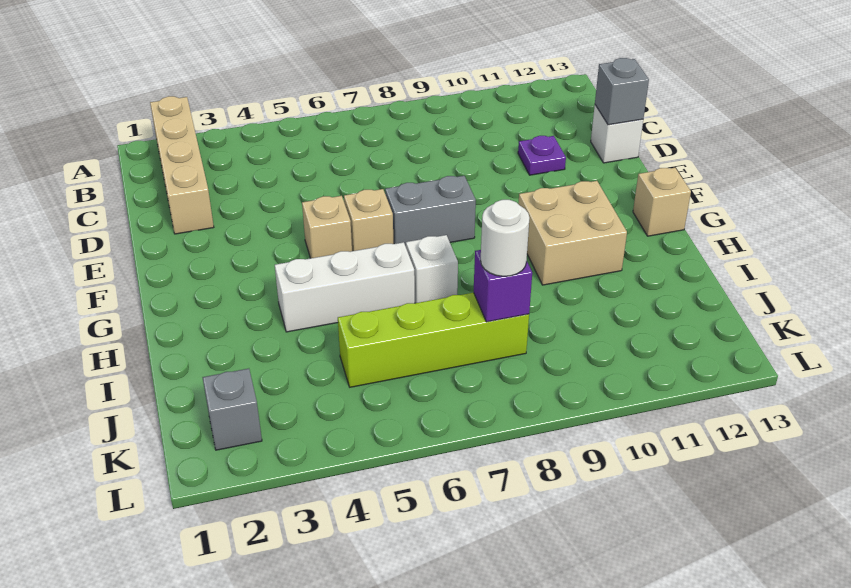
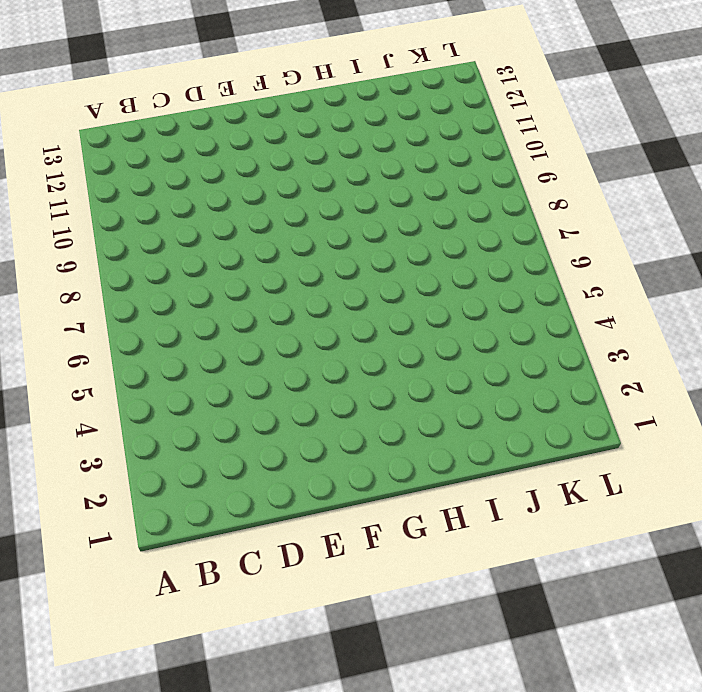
none -> tan brick A2:D2 level 1
none -> purple plate D11 level 1
none -> white brick D13 level 1

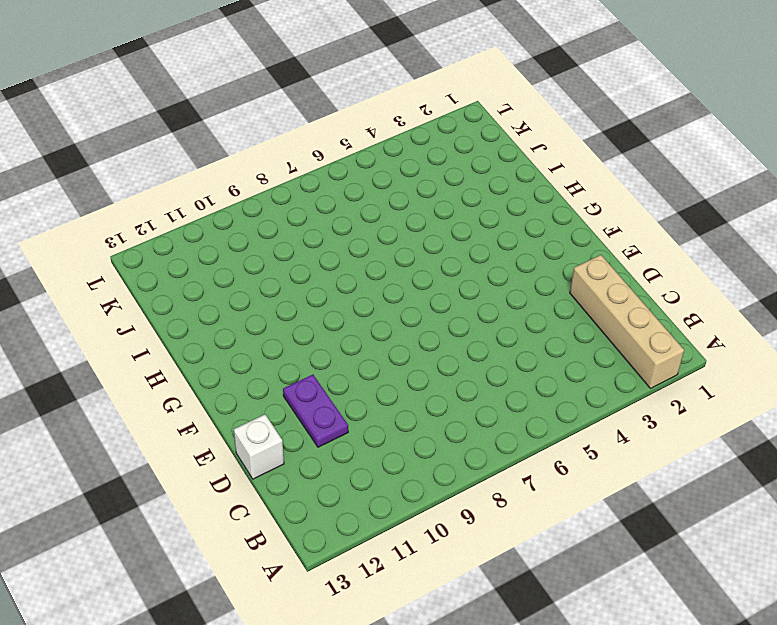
purple plate D11:E11 level 1 -> purple plate D11 level 1
none -> tan brick F5 level 1
none -> tan brick F6 level 1
none -> grey brick F7:F8 level 1

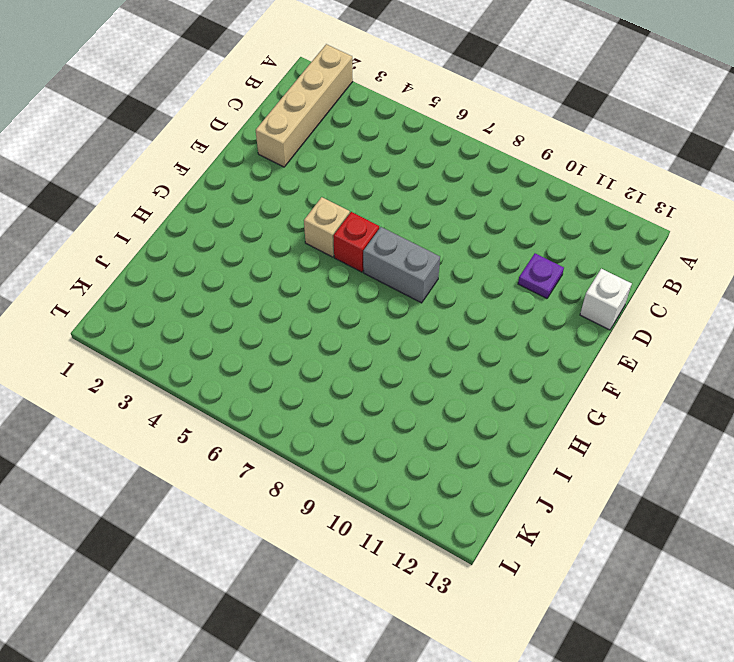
red brick F6 level 1 -> tan brick F6 level 1
none -> tan brick G10:H11 level 1
none -> tan brick G13 level 1
none -> white brick H4:H6 level 1

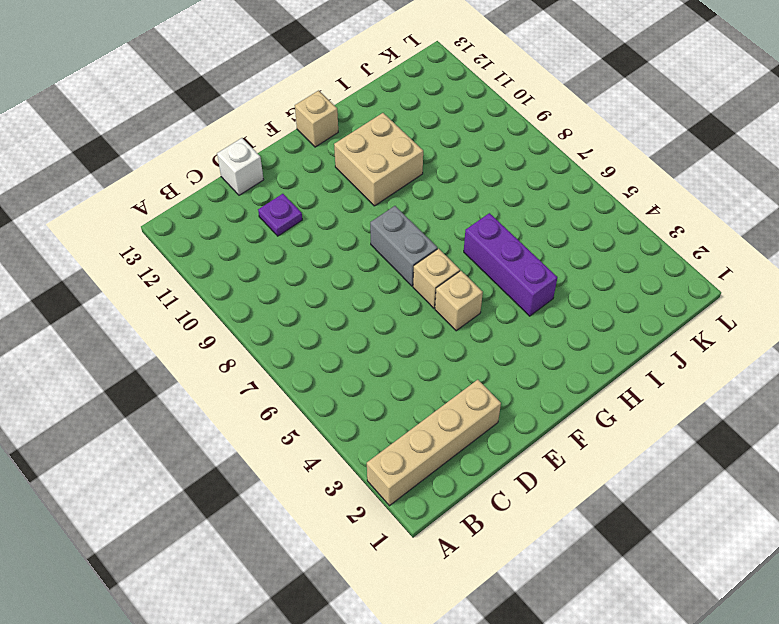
purple brick H4:H6 level 1 -> white brick H4:H6 level 1
none -> white brick H7 level 1
none -> lime brick J5:J8 level 1
none -> grey brick K2 level 1

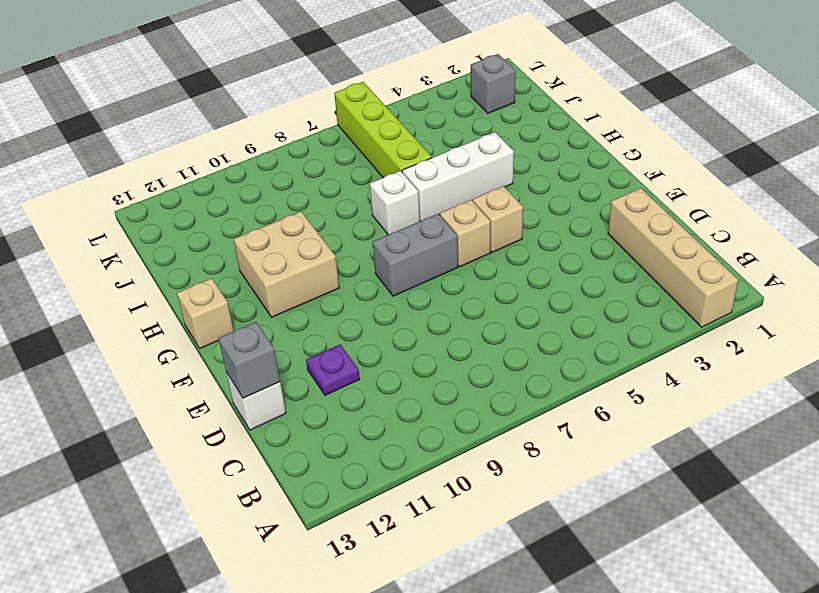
lime brick I6:L6 level 1 -> lime brick J5:J8 level 1
none -> purple brick J8 level 2
none -> white round brick J8 level 3

